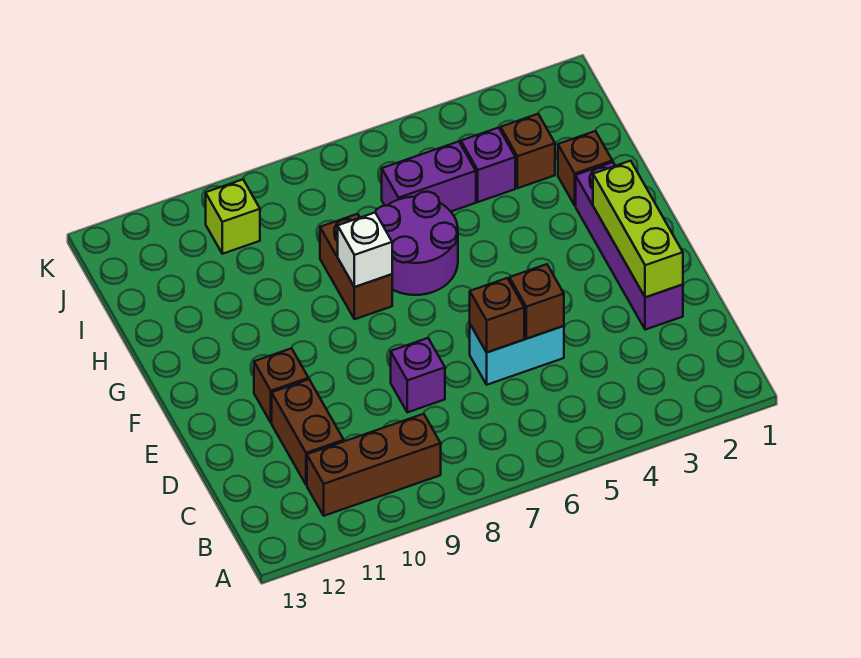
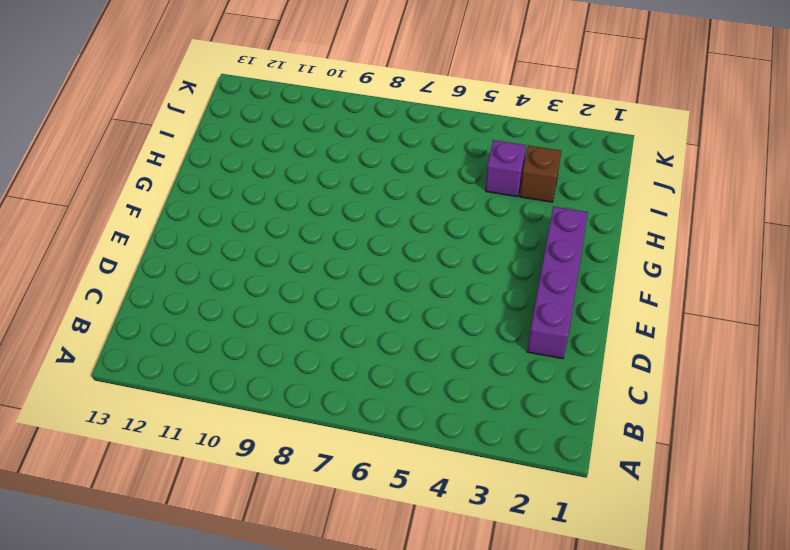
none -> brown brick B9:B11 level 1
none -> brown brick C11:D11 level 1
none -> cyan brick D5:D6 level 1

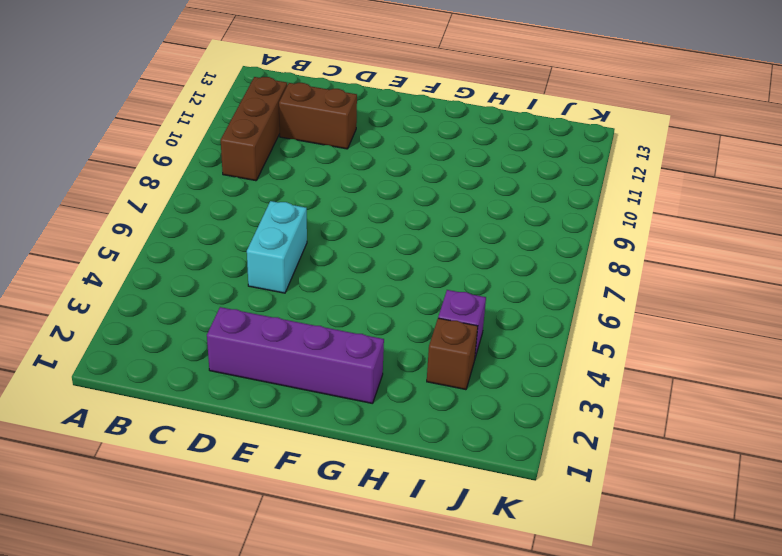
none -> purple brick D8 level 1
none -> brown brick E11 level 1
none -> purple round brick G6:H7 level 1

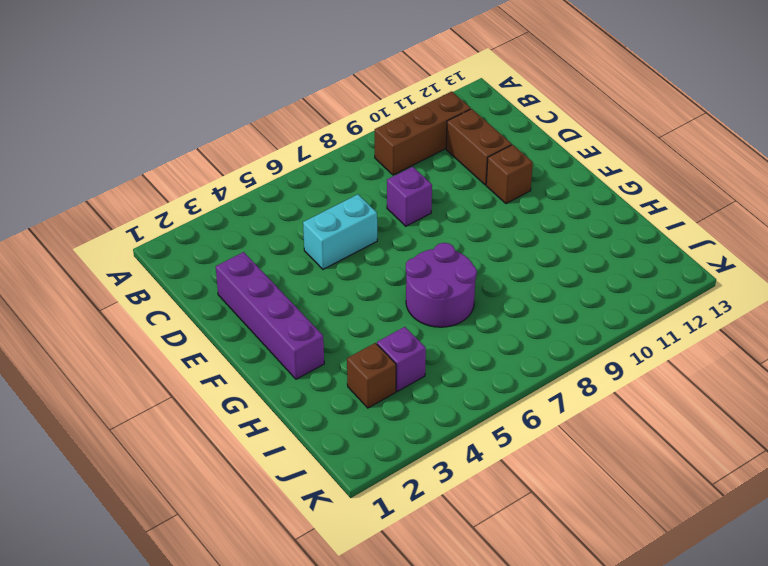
none -> brown brick G8:H8 level 1
none -> brown brick H2 level 1
none -> purple brick I5:I6 level 1

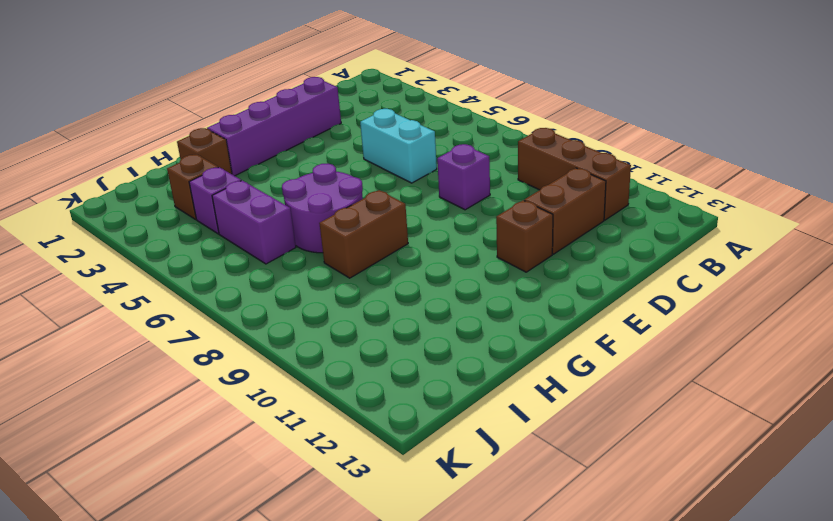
none -> lime brick J10 level 1
none -> lime brick D2:F2 level 2
none -> brown brick D5 level 2

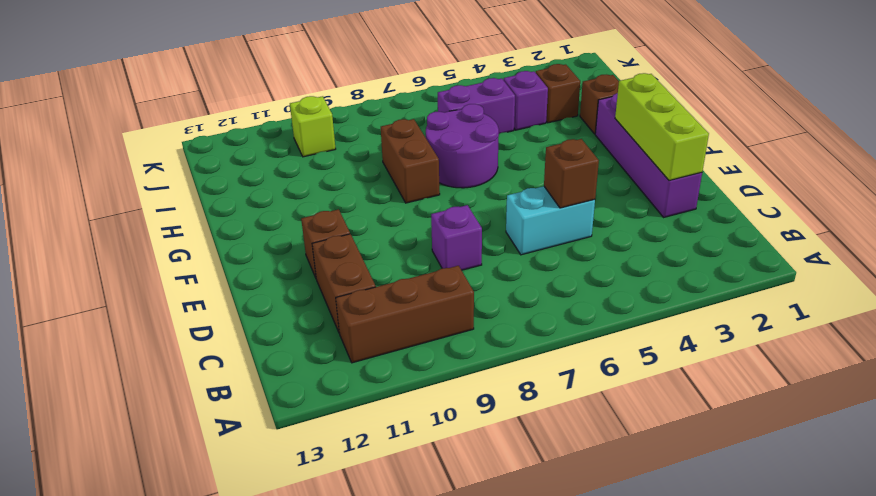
none -> brown brick D6 level 2
none -> white brick G8 level 2

